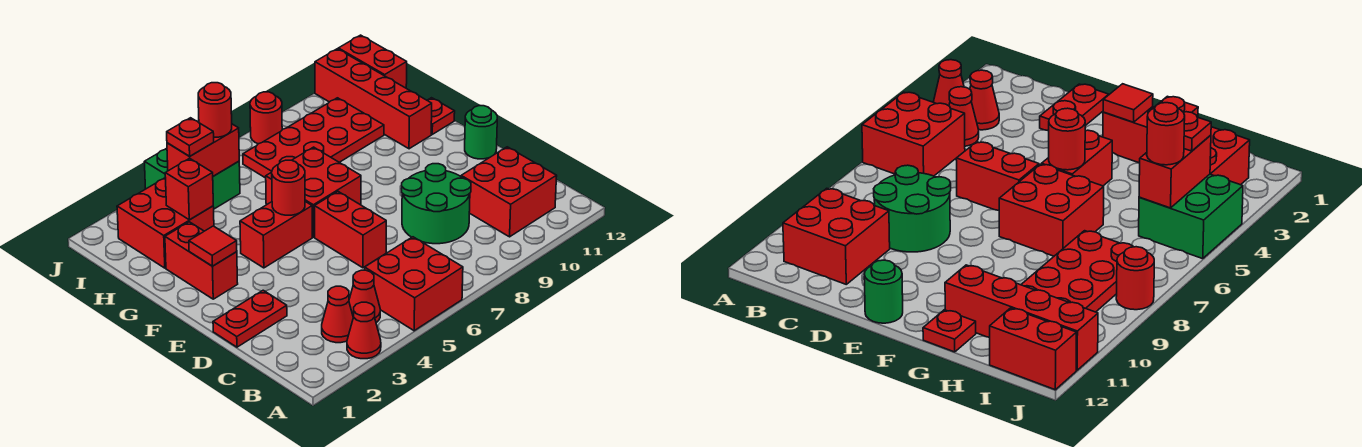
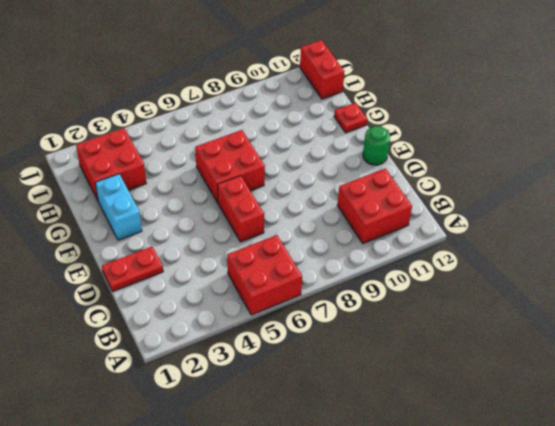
cyan brick F2:G2 level 1 -> red brick F2:G2 level 1
none -> red cone A3 level 1
none -> red cone B3 level 1
none -> red cone B4 level 1

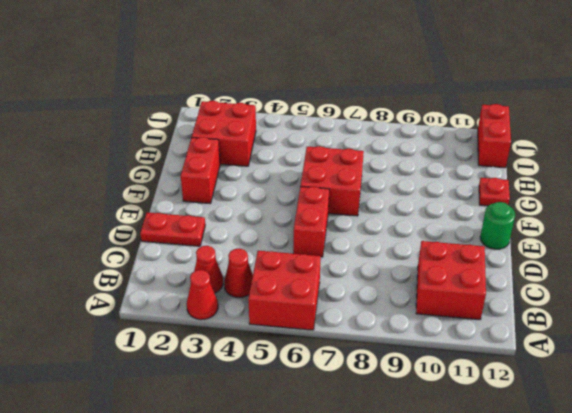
none -> green round brick C8:D9 level 1
none -> red brick F4:F5 level 1
none -> red brick G11:J11 level 1

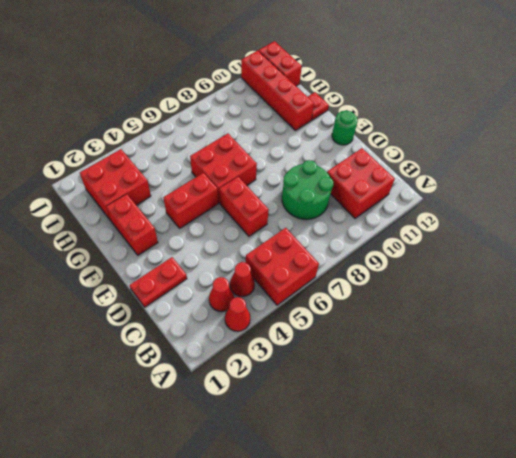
none -> red plate H7:I10 level 1
none -> green brick I4:J5 level 1
none -> red round brick J8 level 1

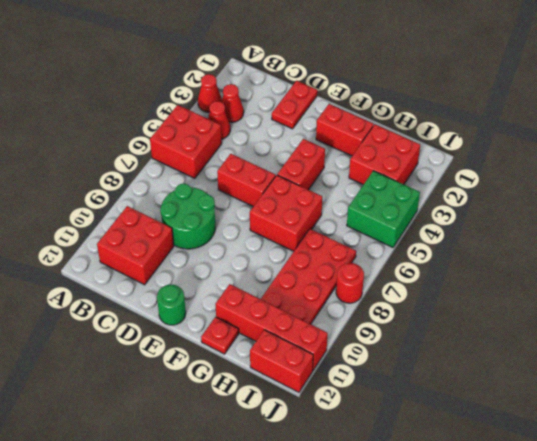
none -> red tile F2 level 2
none -> red round brick F5 level 2
none -> red brick H3 level 2

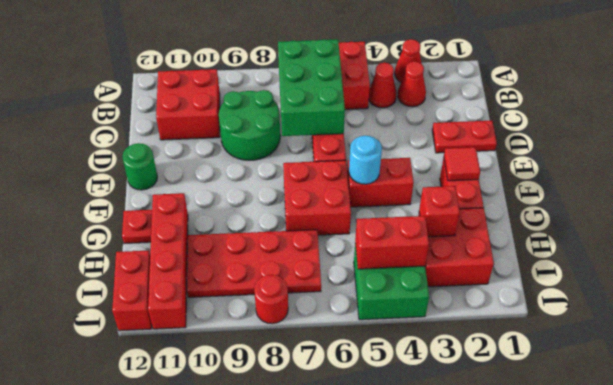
green brick B6:D7 level 2 -> none
cyan round brick F5 level 2 -> red round brick F5 level 2
none -> red plate I4 level 3
none -> red round brick I5 level 3

